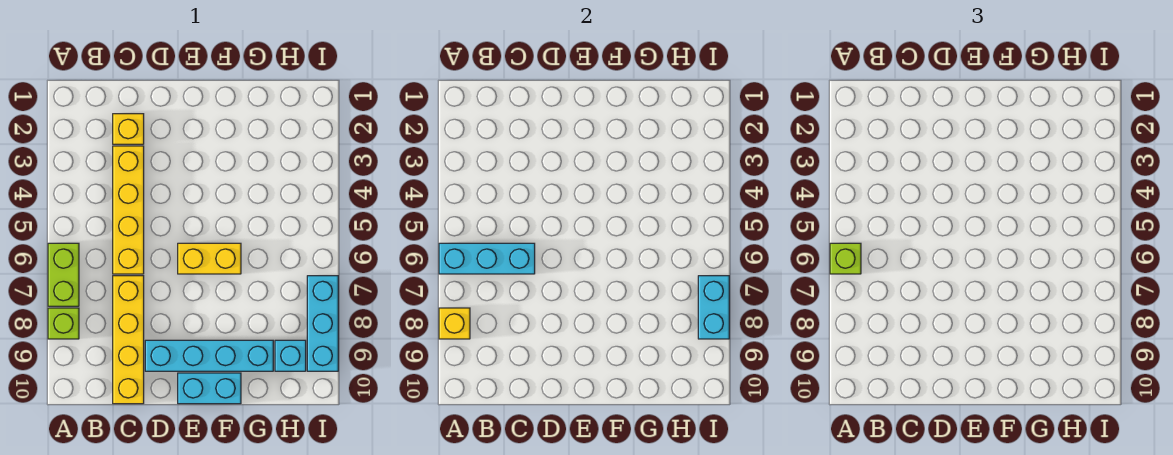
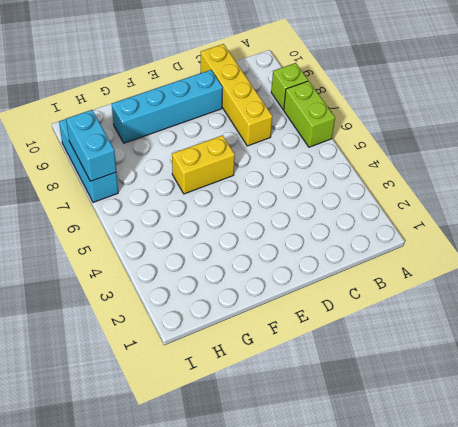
none -> yellow brick C2 level 1
none -> yellow brick C3:C6 level 1
none -> cyan brick E10:F10 level 1

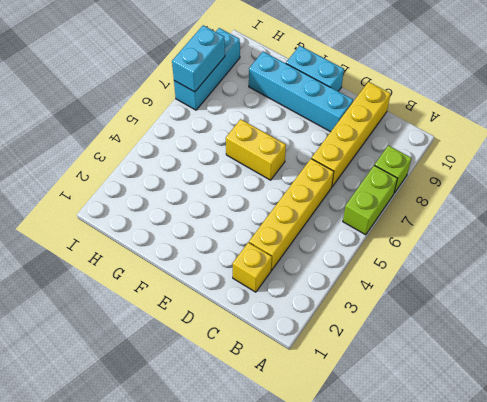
none -> cyan brick H9 level 1
none -> cyan brick A6:C6 level 2
none -> yellow brick A8 level 2

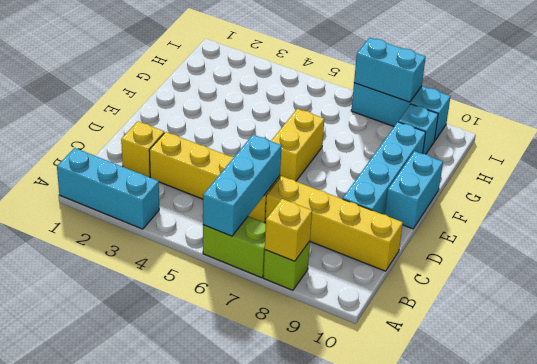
cyan brick A1:A3 level 1 -> none
none -> lime brick A6 level 3

